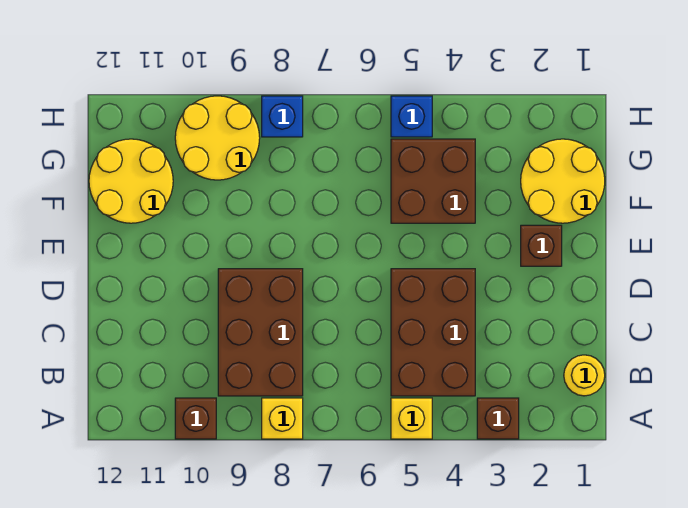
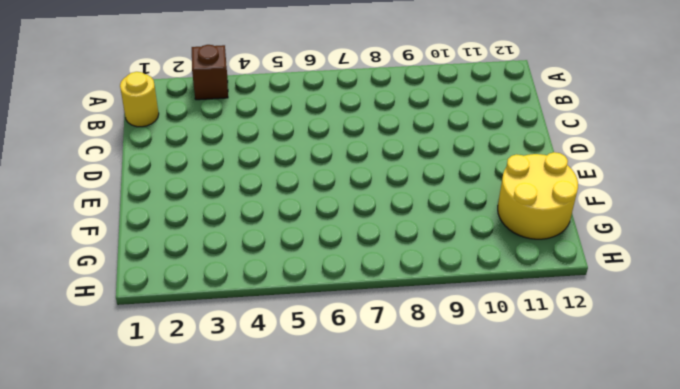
none -> yellow brick A5 level 1
none -> yellow brick A8 level 1
none -> brown brick A10 level 1

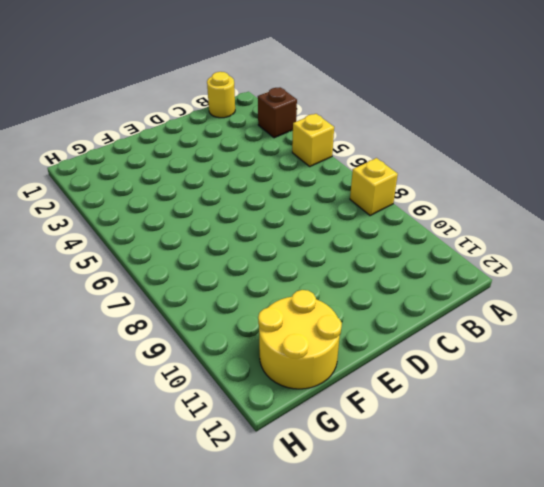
none -> brown brick A10 level 1
none -> brown brick B4:D5 level 1
none -> brown brick B8:D9 level 1

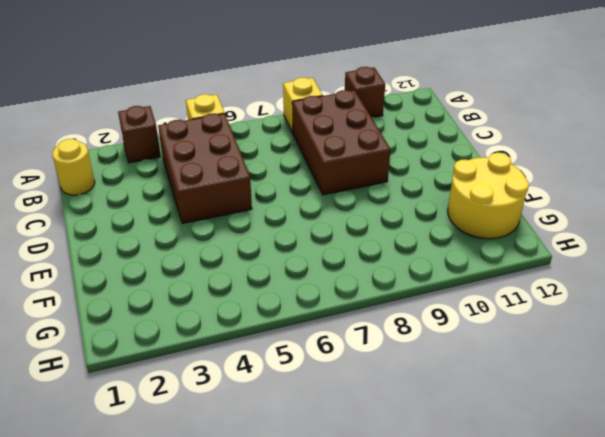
none -> brown brick E2 level 1
none -> yellow round brick F1:G2 level 1
none -> brown brick F4:G5 level 1

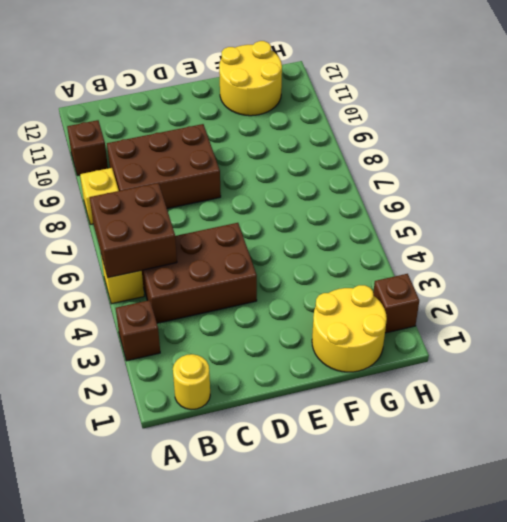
brown brick A5:B6 level 2 -> brown brick F4:G5 level 1
brown brick H2 level 1 -> brown brick E2 level 1
none -> yellow round brick G9:H10 level 1
none -> blue brick H5 level 1
none -> blue brick H8 level 1

